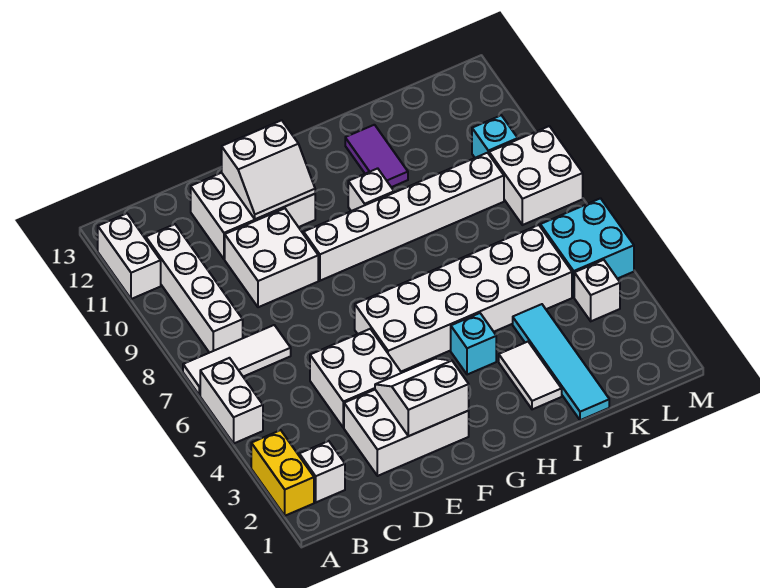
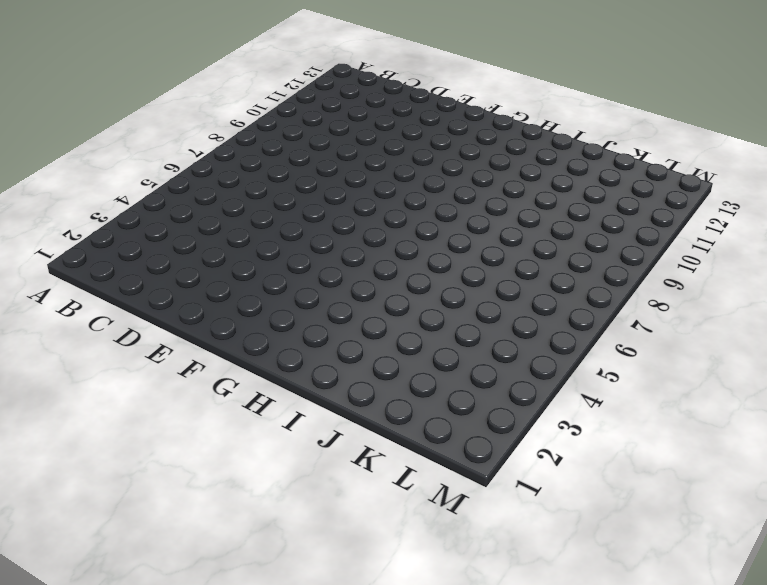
none -> yellow brick A2:A3 level 1
none -> white brick A5:A6 level 1
none -> white tile A7:C7 level 1

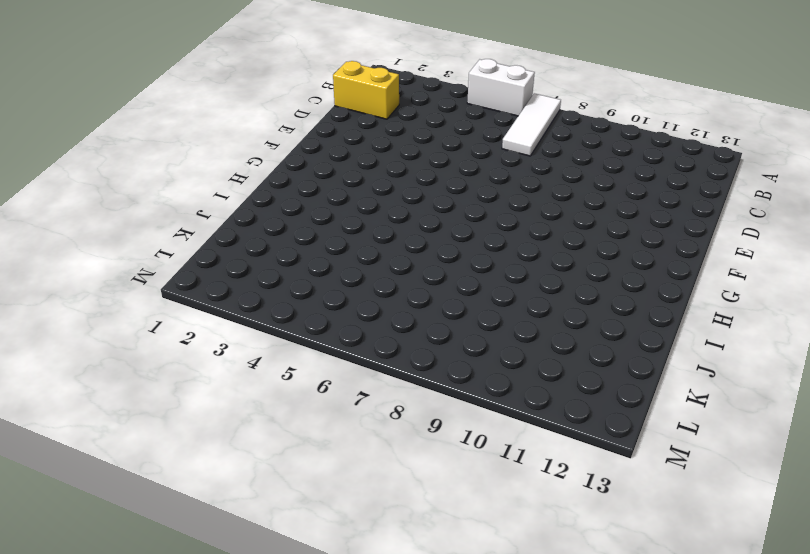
yellow brick C1:C2 level 1 -> yellow brick A2:A3 level 1
none -> white brick A11:A12 level 1
none -> white brick B2 level 1
none -> white brick B8:B11 level 1

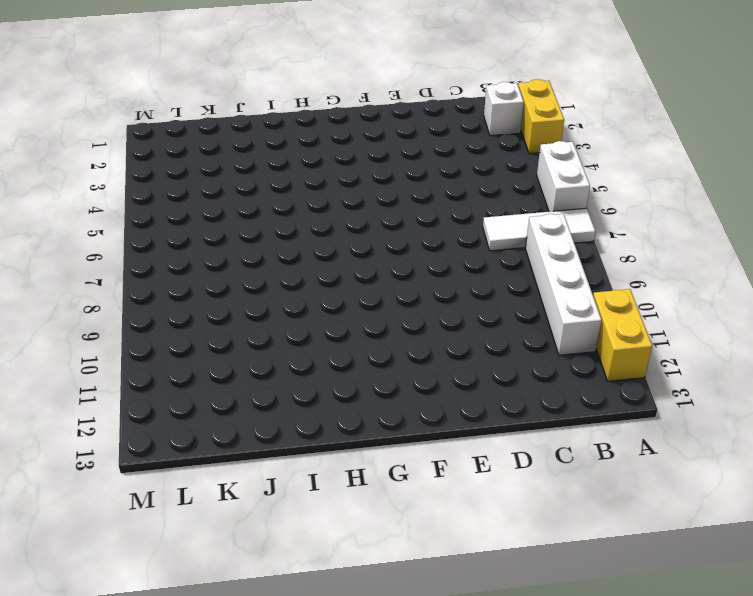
yellow brick A11:A12 level 1 -> white brick A11:A12 level 1
none -> white brick D2:F3 level 1
none -> white brick D4:E5 level 1
none -> white brick D9:E10 level 1

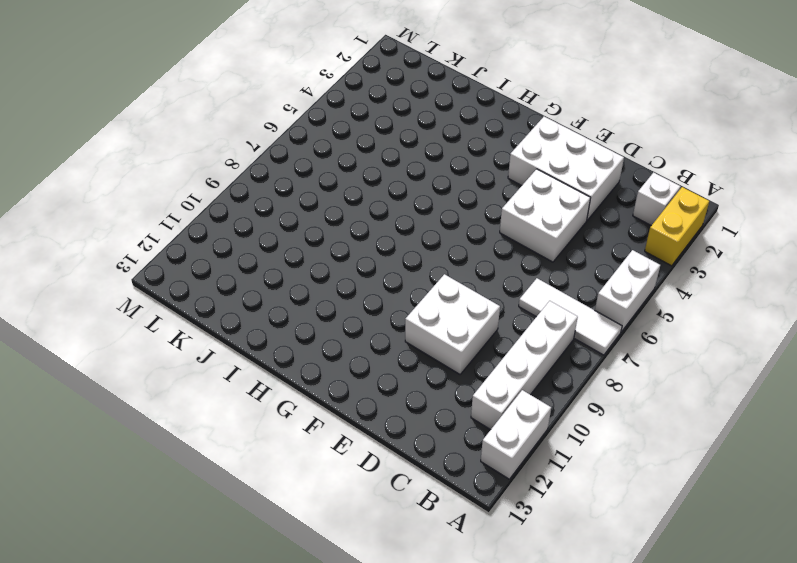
none -> white brick D11:F12 level 1
none -> white brick F5:K6 level 1
none -> white brick F9:K9 level 1

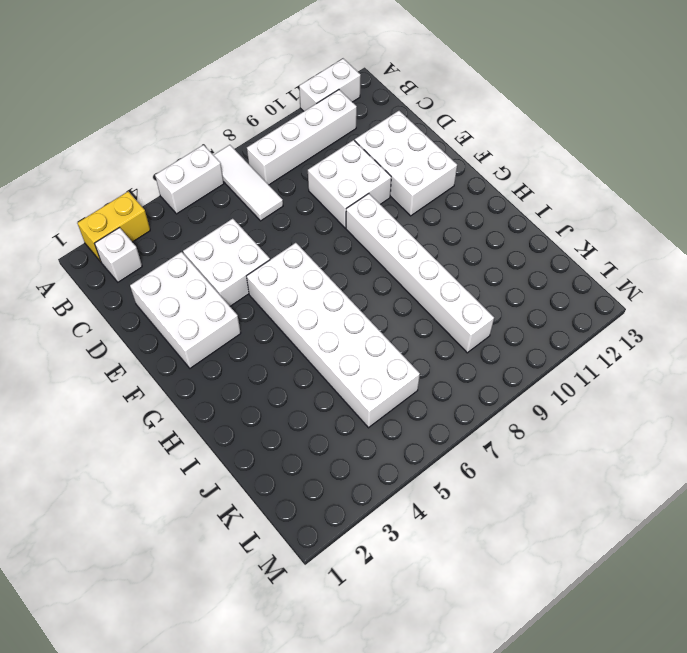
none -> cyan brick H4 level 1
none -> white brick H10 level 1
none -> white tile I2:I3 level 1

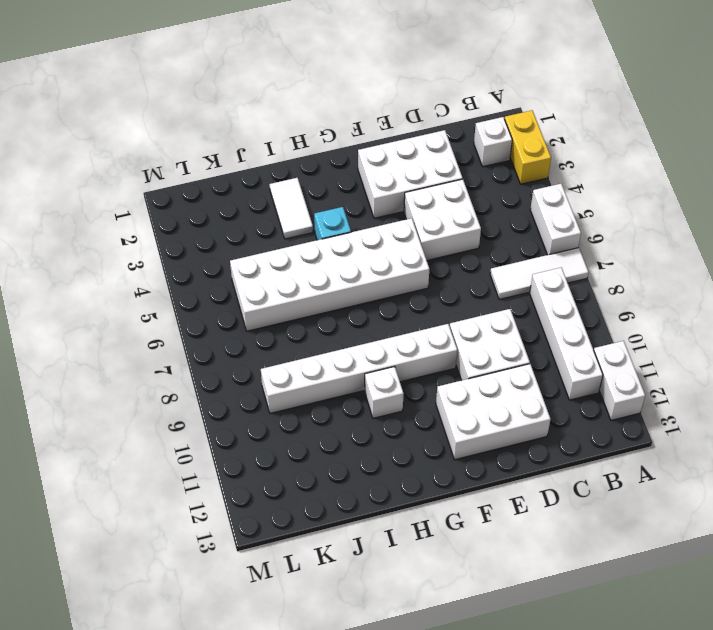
none -> purple tile I11:I12 level 1
none -> cyan tile J1:J4 level 1
none -> white brick L4 level 1

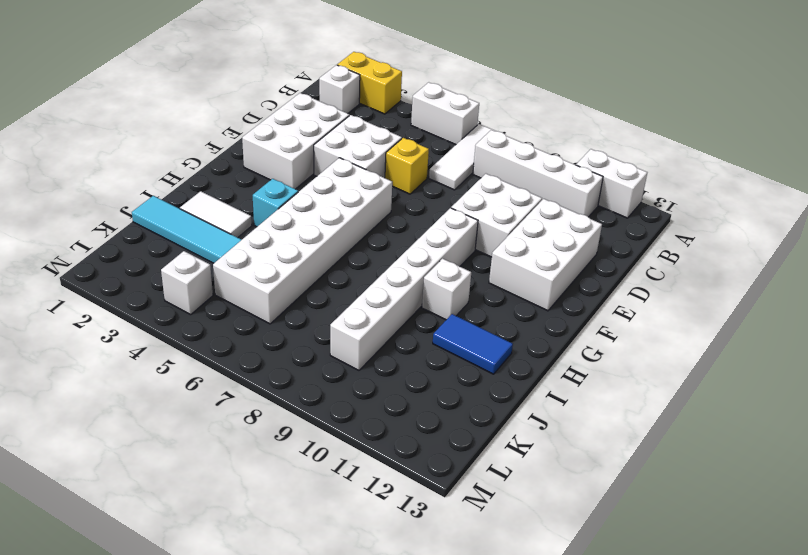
yellow brick D6 level 1 -> none
blue tile I11:I12 level 1 -> purple tile I11:I12 level 1
none -> cyan brick L5:M6 level 1
none -> white brick L8:M9 level 1
none -> cyan brick L10 level 1

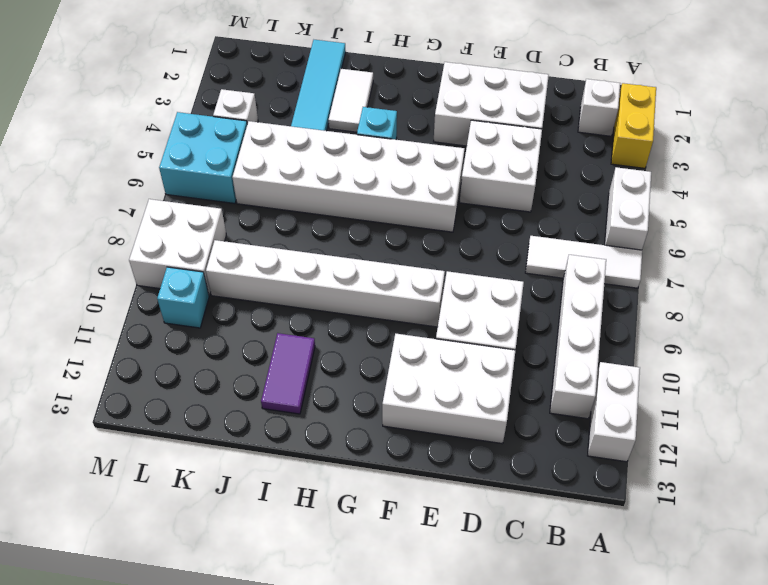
none -> white brick H10 level 1
none -> white slope E2:F3 level 2 top 2
none -> white slope E11:F12 level 2 top 12

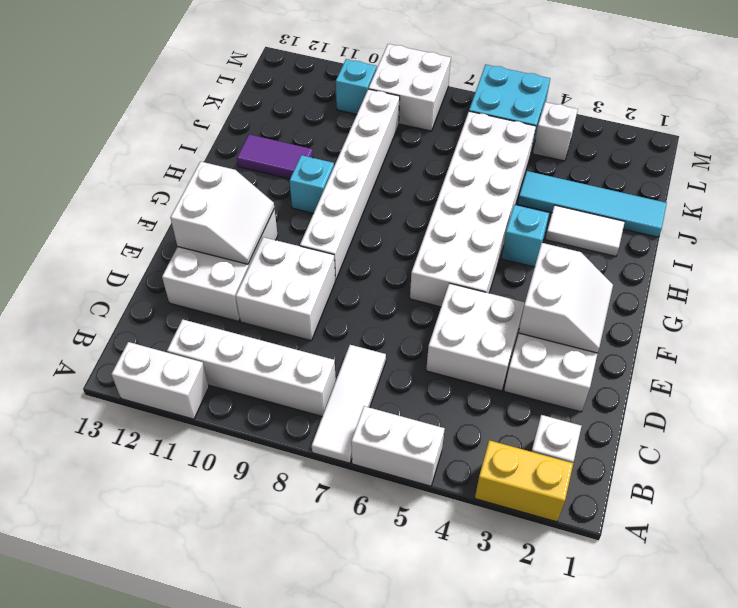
white slope E2:F3 level 2 top 3 -> white slope E2:F3 level 2 top 2
cyan brick H10 level 1 -> white brick H10 level 1

